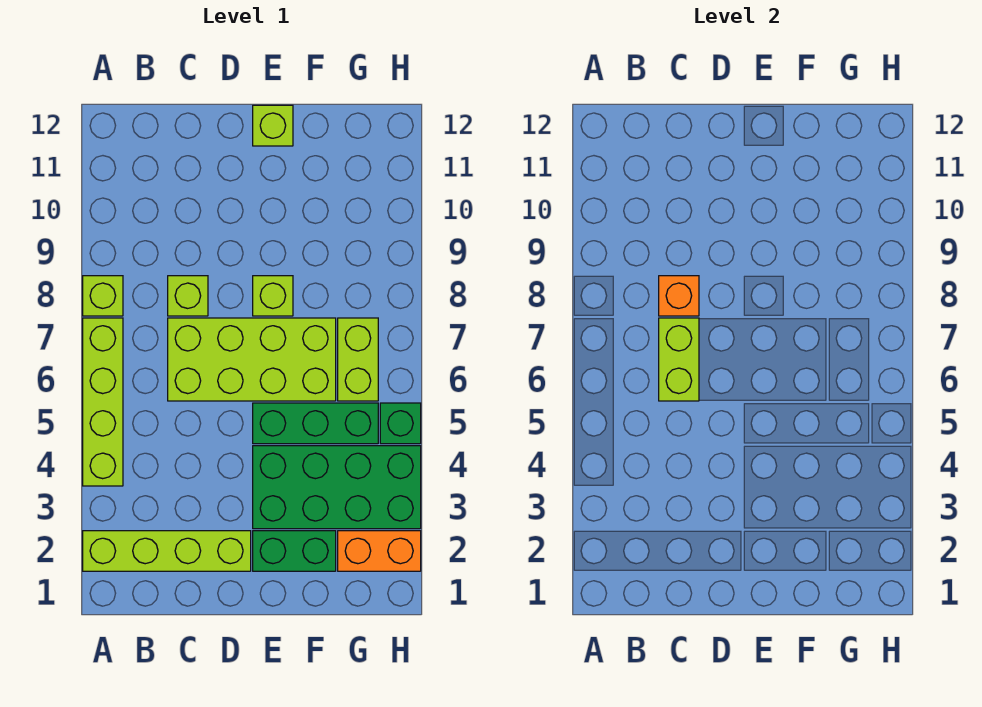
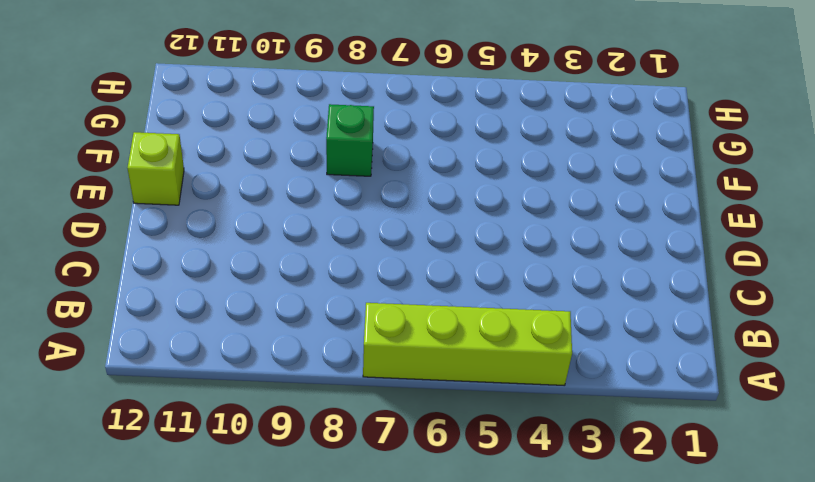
green brick F8 level 1 -> green brick H5 level 1
none -> lime brick A2:D2 level 1
none -> lime brick A8 level 1
none -> lime brick C6:F7 level 1

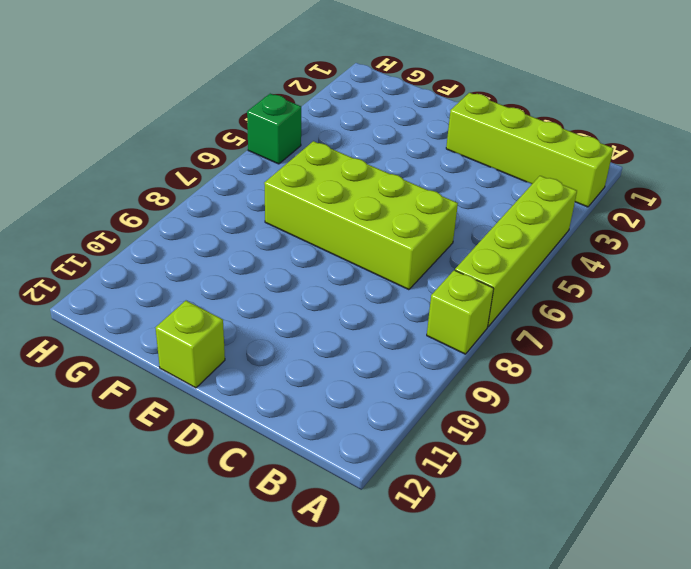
none -> lime brick C8 level 1
none -> green brick E2:F2 level 1
none -> green brick E3:H4 level 1

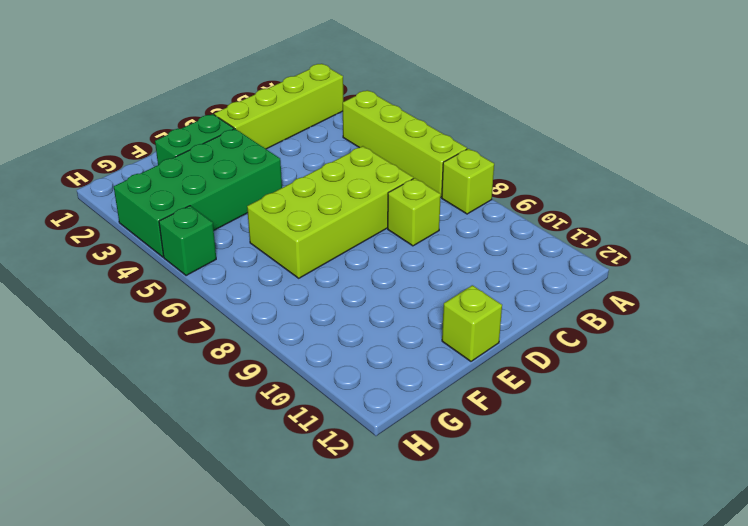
none -> green brick E5:G5 level 1
none -> lime brick E8 level 1
none -> orange brick G2:H2 level 1

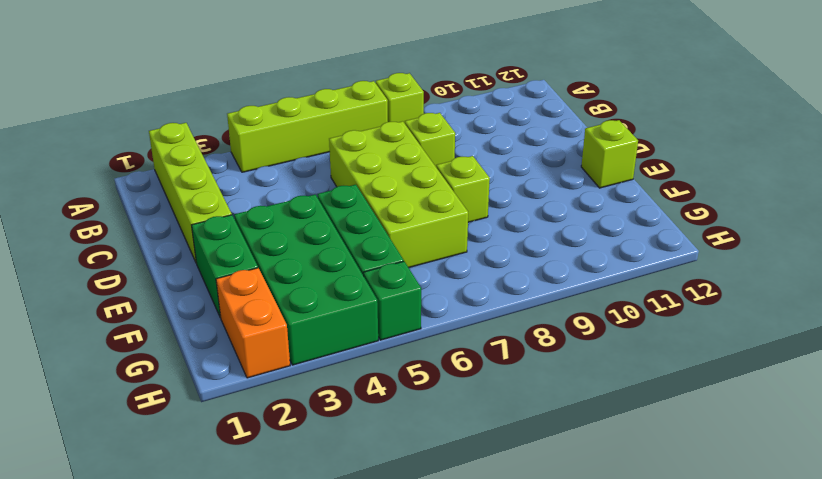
none -> lime brick G6:G7 level 1
none -> lime brick C6:C7 level 2
none -> orange brick C8 level 2

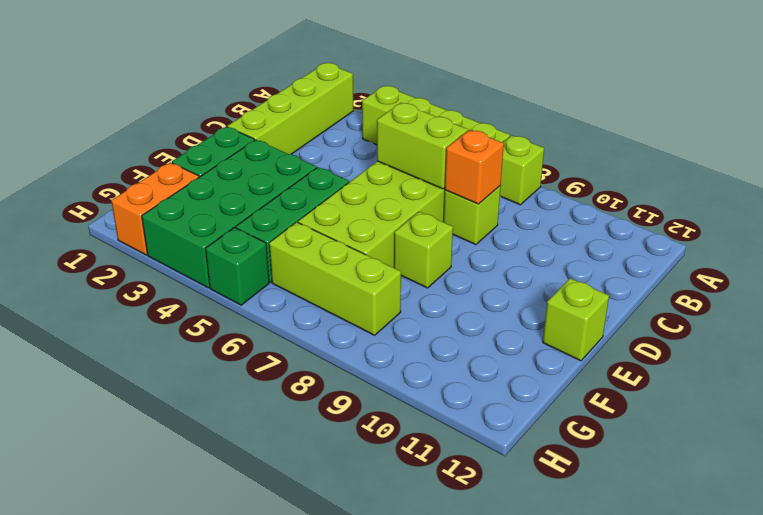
lime brick G6:G8 level 1 -> lime brick G6:G7 level 1

